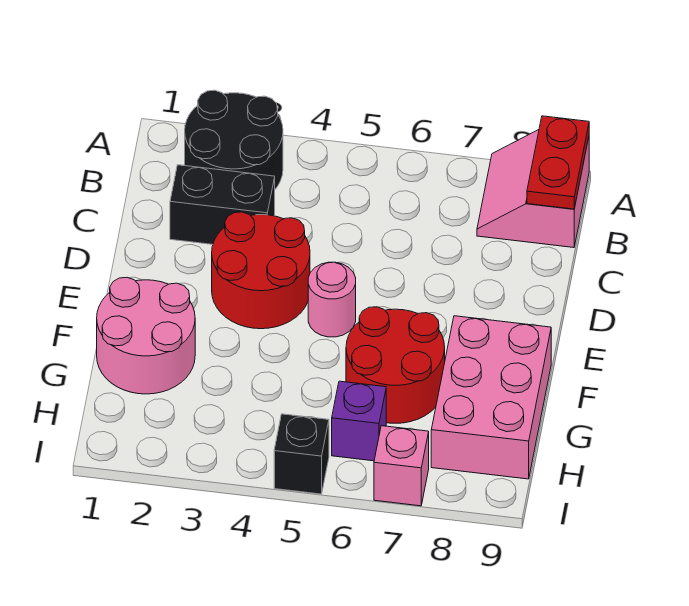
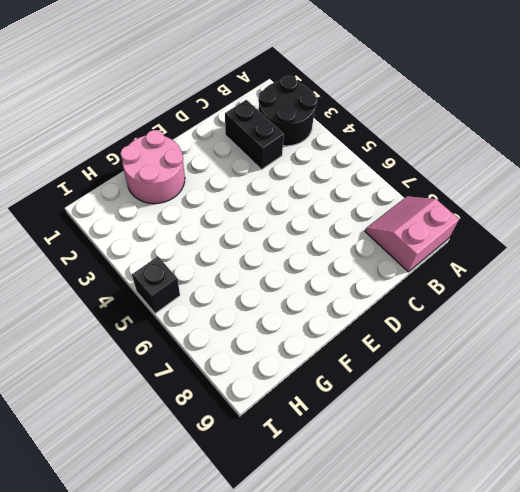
none -> red round brick D3:E4 level 1
none -> pink round brick E5 level 1
none -> red round brick F6:G7 level 1

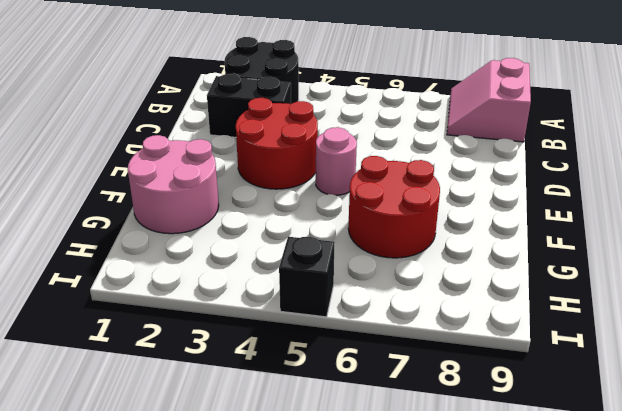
none -> pink brick F8:H9 level 1
none -> purple brick H6 level 1
none -> pink brick I7 level 1

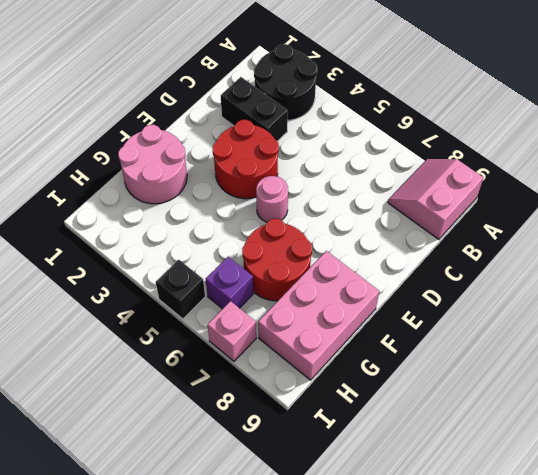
none -> red plate A9:B9 level 2

